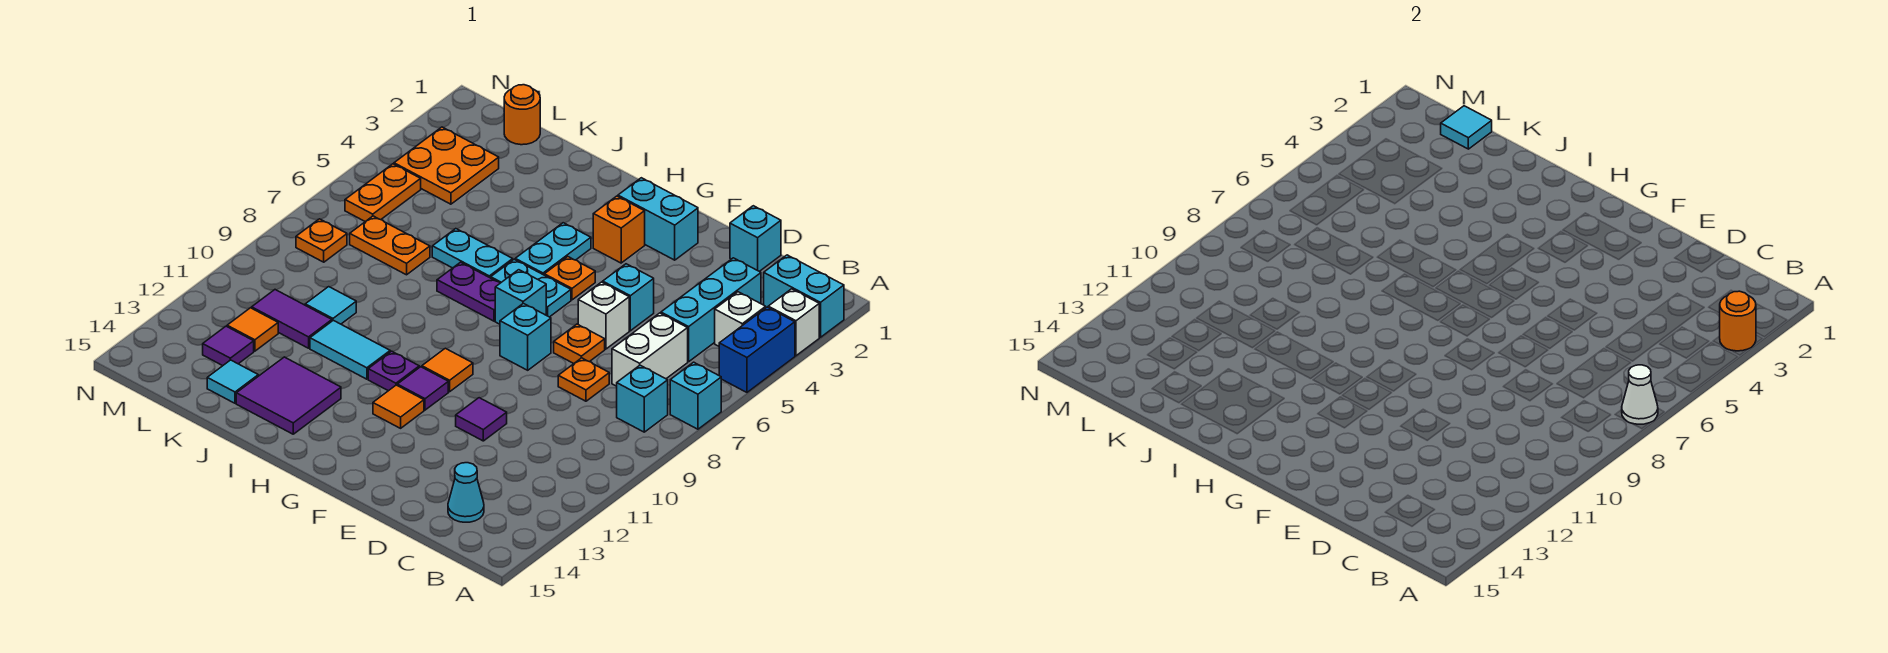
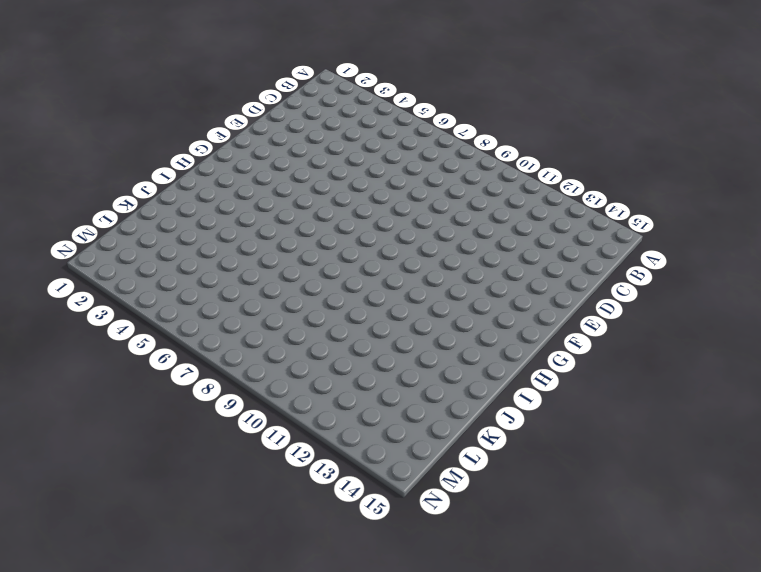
none -> cyan brick A2:B2 level 1
none -> white brick A3 level 1
none -> blue brick A4:A5 level 1
none -> cyan brick A7 level 1

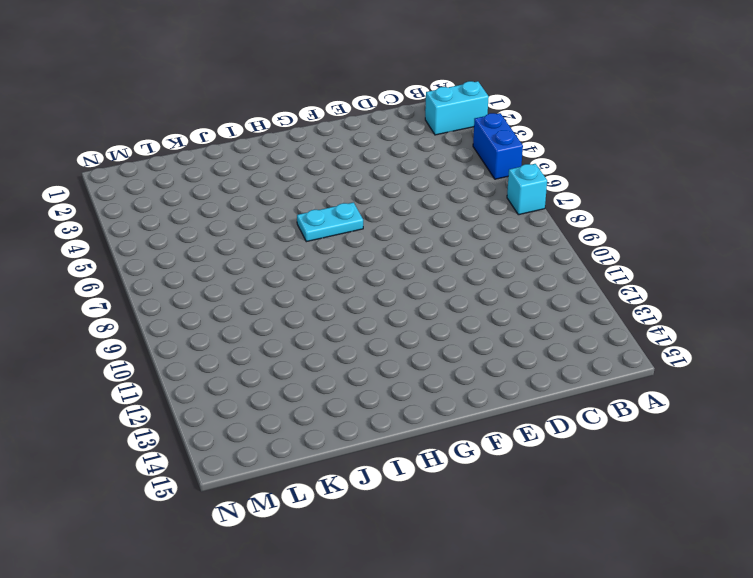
none -> white brick A3 level 1
none -> white brick B4 level 1
none -> cyan brick B8 level 1
none -> cyan brick C3:C5 level 1

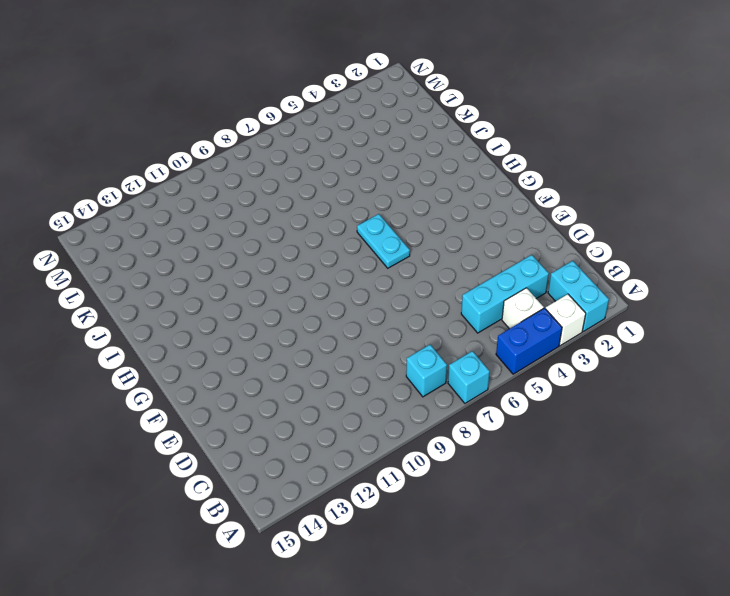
none -> white brick C6:C7 level 1
none -> cyan cone C14 level 1
none -> cyan brick D1 level 1
none -> orange plate D8 level 1

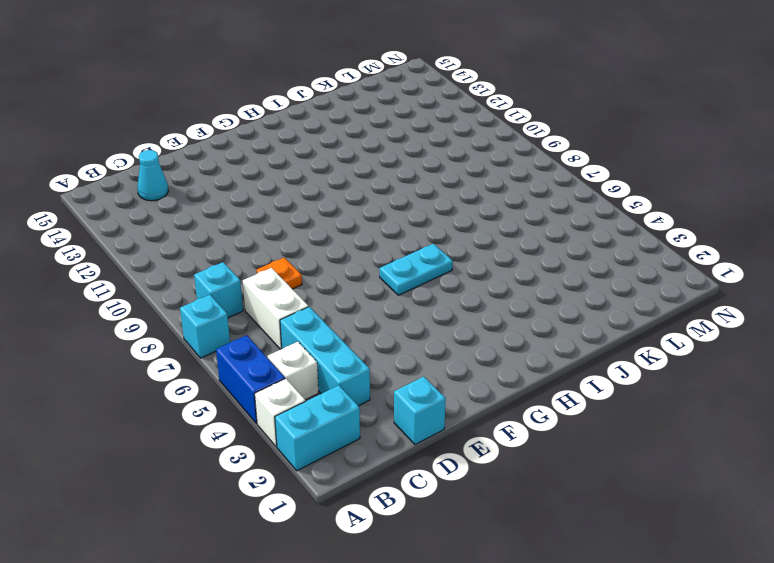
none -> cyan brick E5 level 1
none -> white brick E6 level 1
none -> orange plate E7 level 1
none -> purple tile E11 level 1

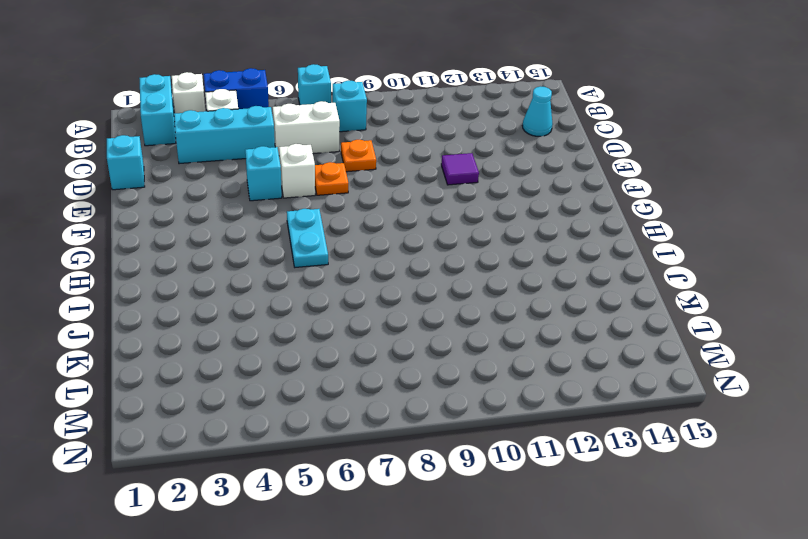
none -> cyan brick F2:G2 level 1
none -> cyan brick F8 level 1
none -> orange brick G3 level 1
none -> orange plate G5 level 1

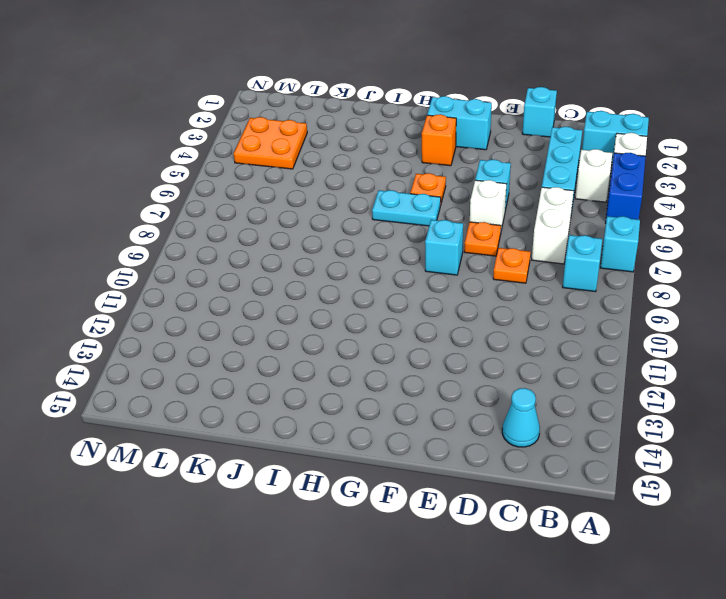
none -> purple tile E11 level 1
none -> cyan brick G7 level 1
none -> orange tile G10 level 1
none -> purple tile G11 level 1

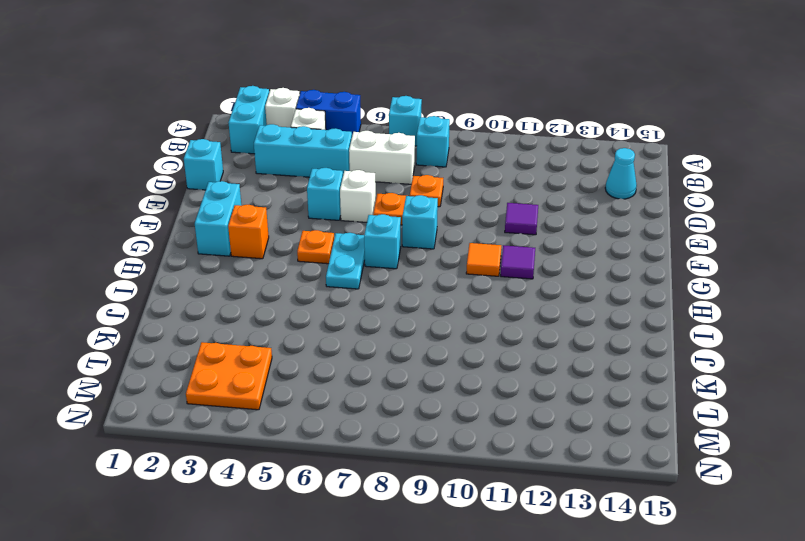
none -> orange tile G12 level 1
none -> cyan plate H4:H5 level 1
none -> purple plate H7:I7 level 1
none -> purple plate H11 level 1

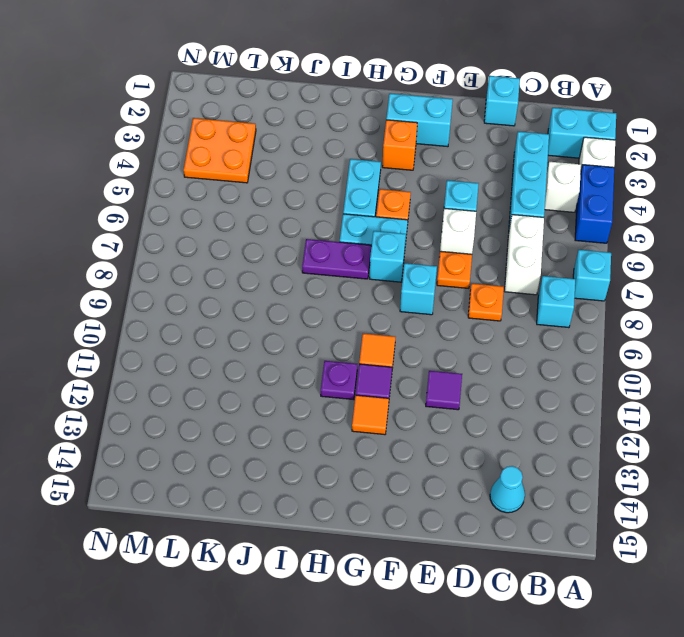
none -> cyan plate I6:J6 level 1
none -> cyan tile I11:J11 level 1
none -> purple tile I13:J14 level 1
none -> orange plate K7:L7 level 1

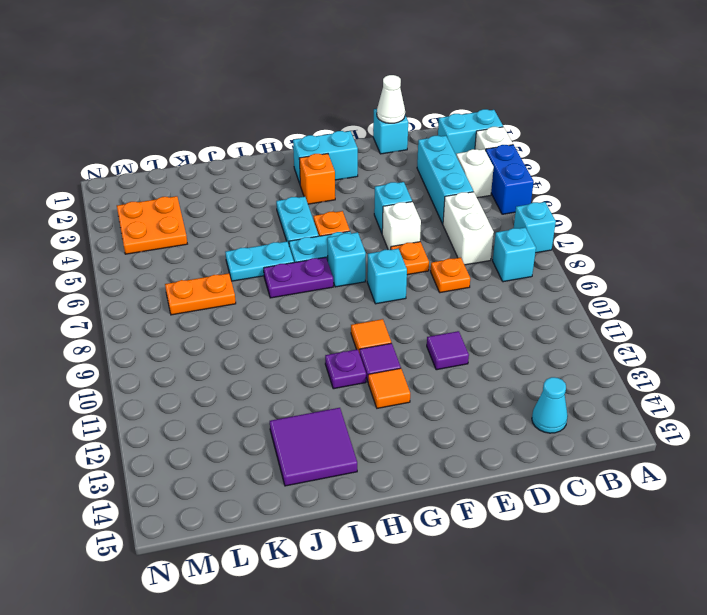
white cone D1 level 2 -> white cone A7 level 2
none -> cyan tile I11:J11 level 1
none -> cyan tile K10 level 1
none -> purple tile K11:L11 level 1
none -> cyan tile K14 level 1

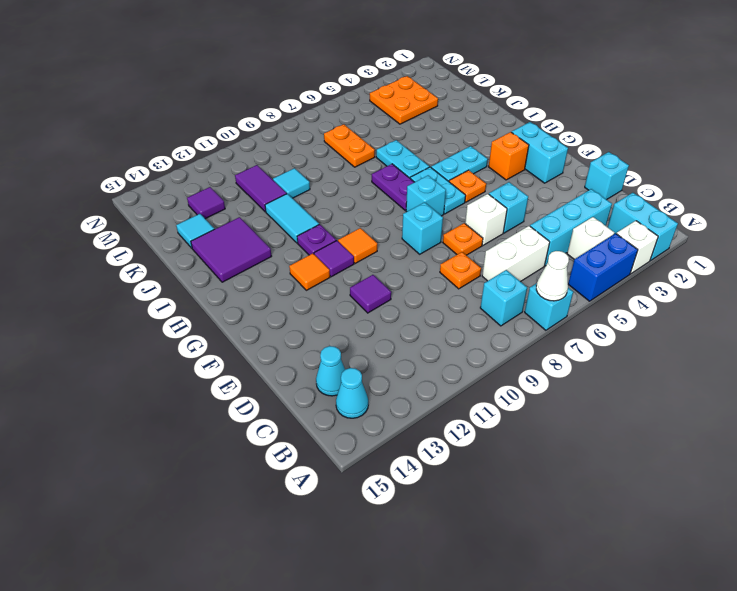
cyan cone B14 level 1 -> none
none -> orange round brick L1 level 1
none -> orange tile L12 level 1
none -> orange plate M5:M6 level 1
none -> orange plate M8 level 1

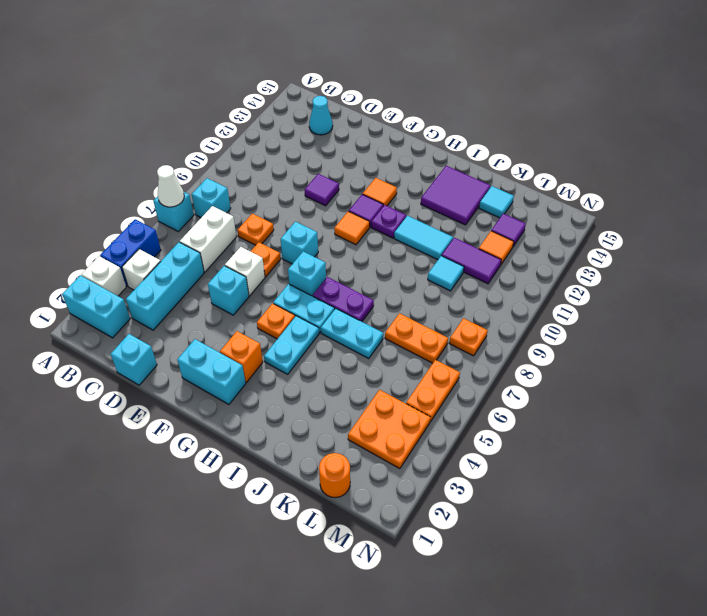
none -> orange round brick A3 level 2
none -> cyan tile L1 level 2

